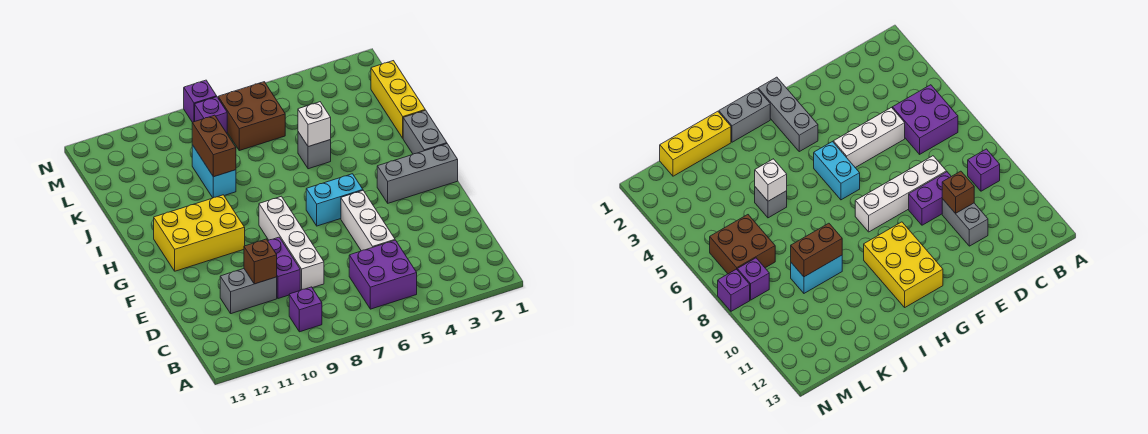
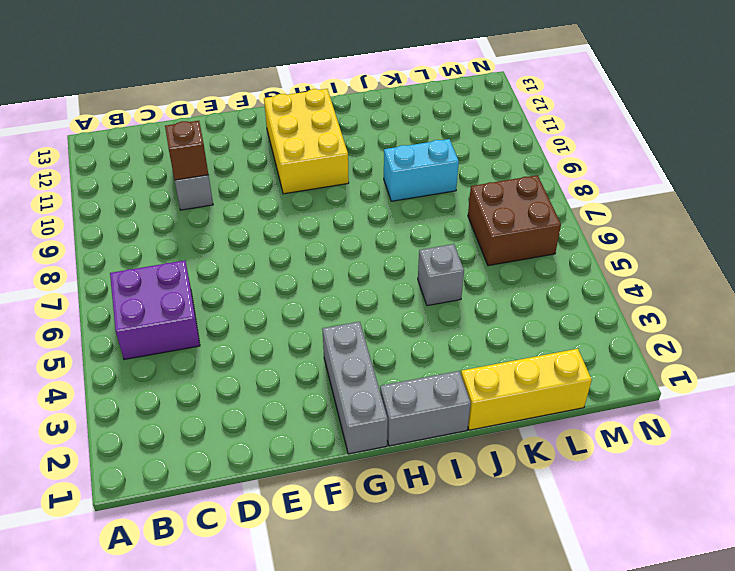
none -> purple brick B9 level 1
none -> white brick D5:F5 level 1
none -> white brick D8:G8 level 1

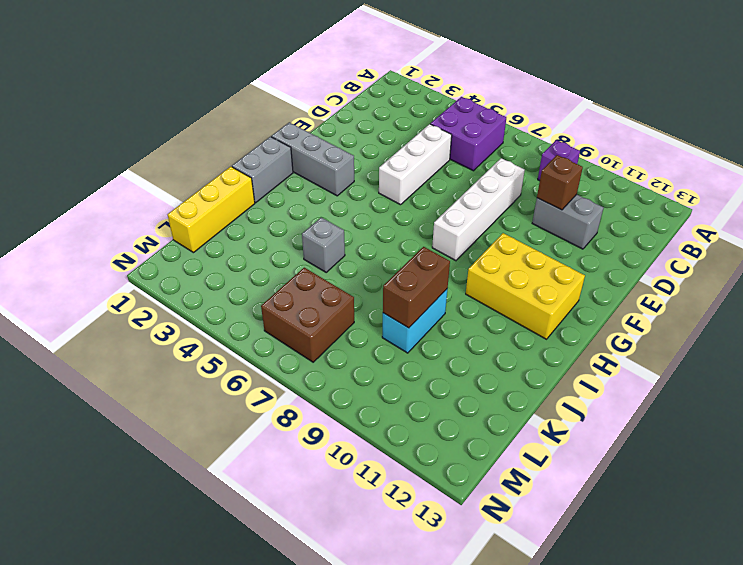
none -> purple brick D9:E9 level 1
none -> cyan brick G5:G6 level 1
none -> purple brick M8 level 1

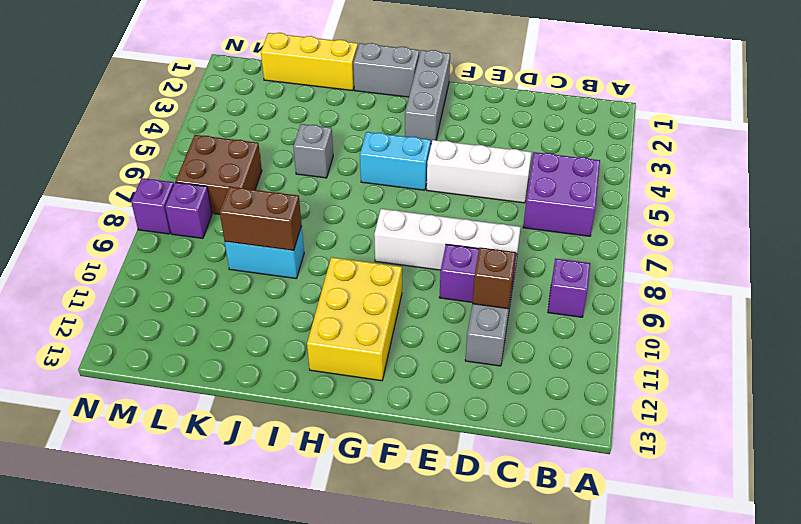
cyan brick G5:H5 level 1 -> cyan brick G5:G6 level 1
none -> white brick J5 level 2

